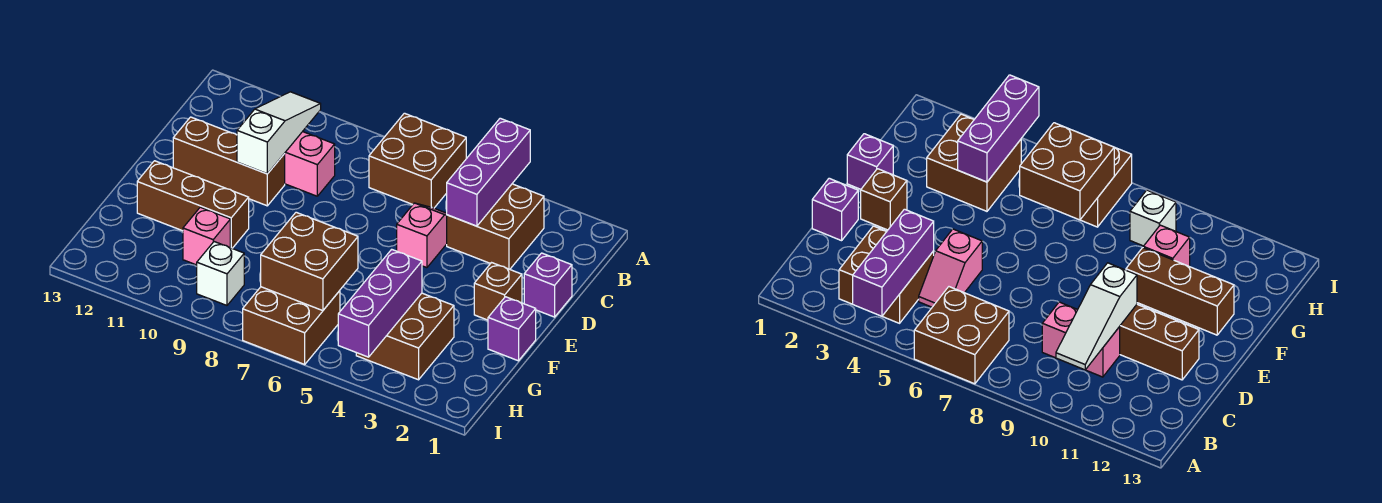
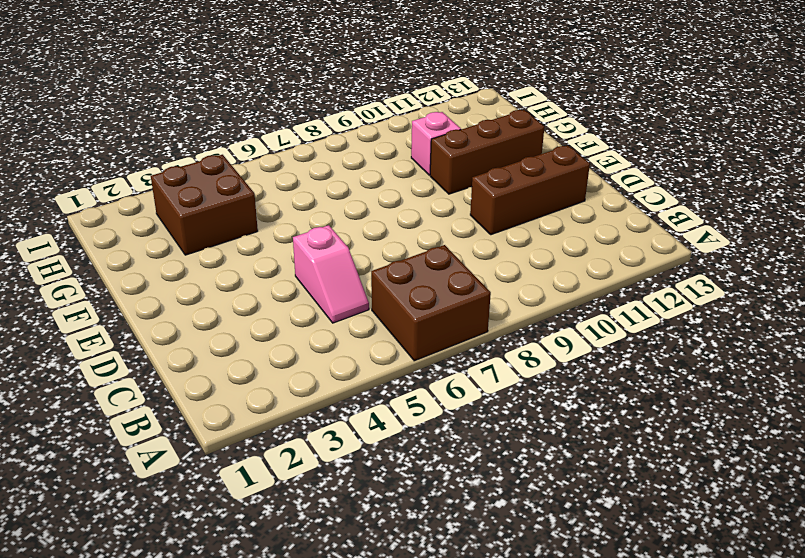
none -> brown brick B3:C4 level 1
none -> pink brick C9:C10 level 1
none -> purple brick D1 level 1

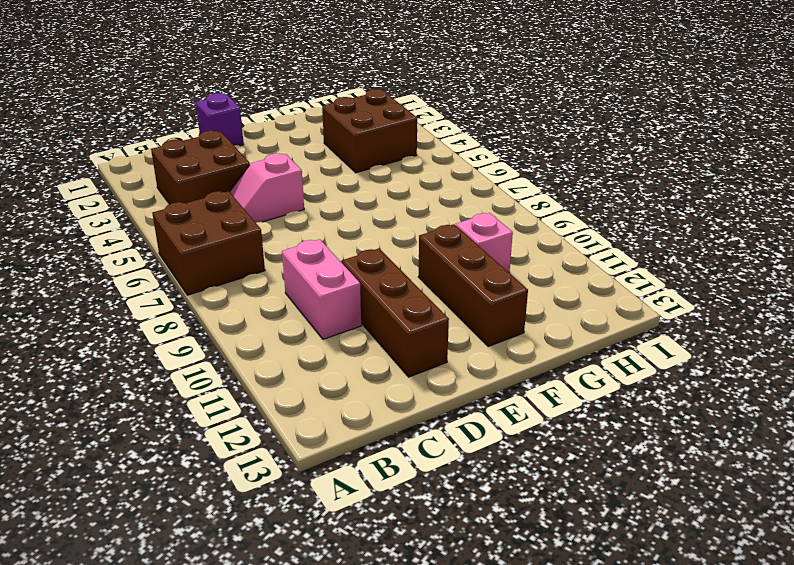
none -> brown brick E2 level 1
none -> purple brick F1 level 1
none -> brown brick H6:I7 level 1

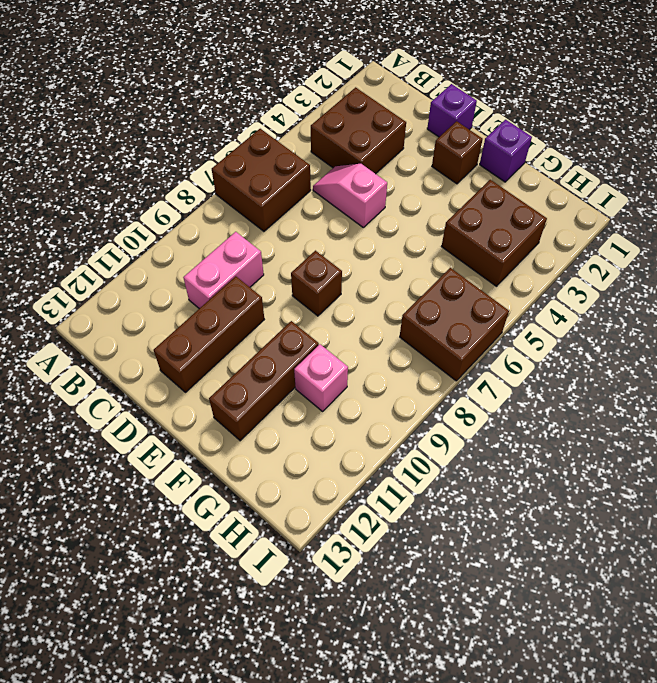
brown brick E8 level 1 -> none
none -> white brick H9 level 1
none -> purple brick A4:C4 level 2
none -> white slope B10:D10 level 2 top D

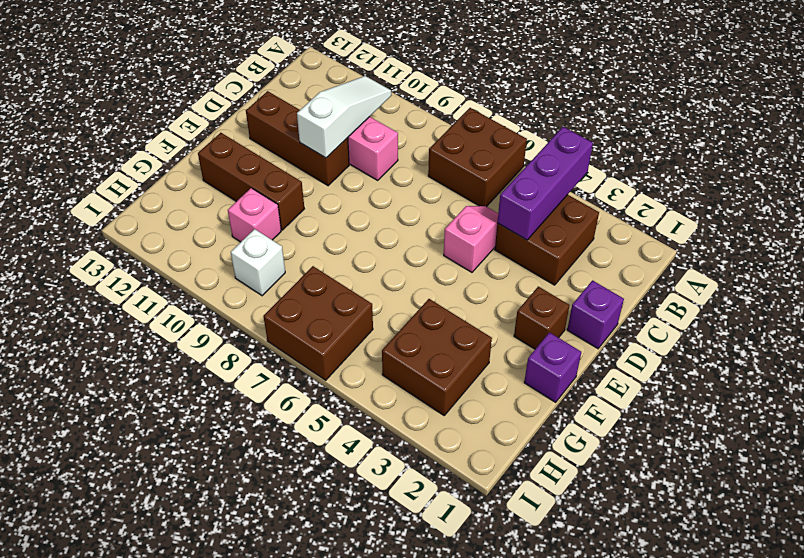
none -> purple brick G4:I4 level 2
none -> brown brick G6:H7 level 2

